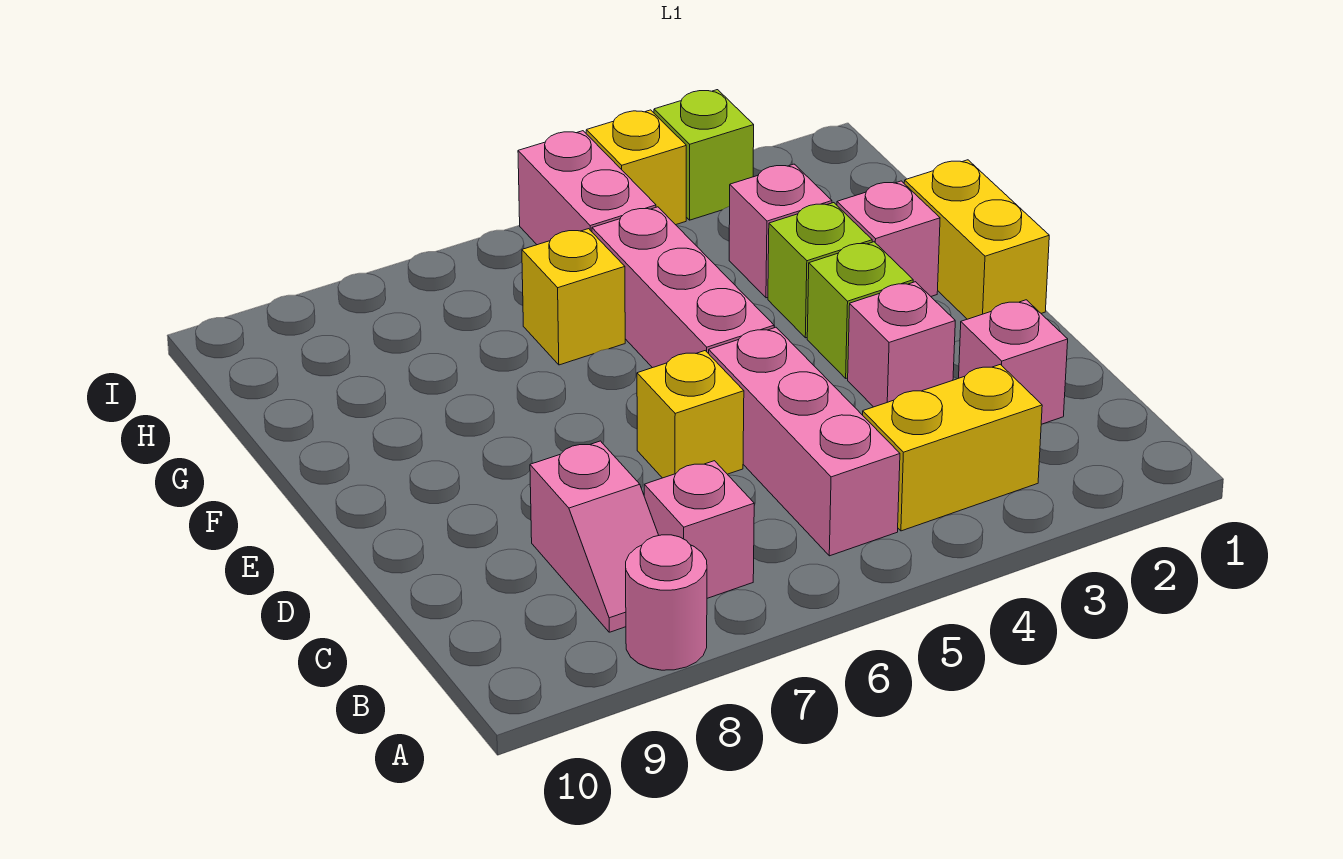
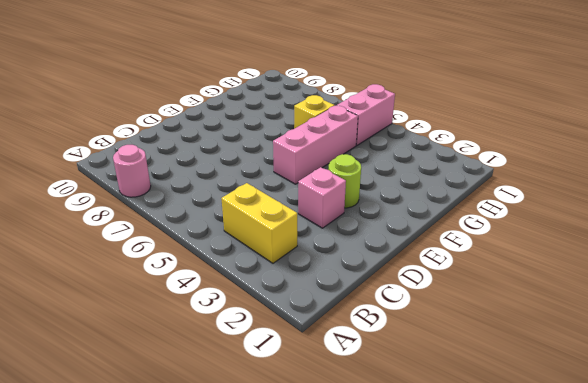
lime round brick E3 level 1 -> lime brick E3 level 1
none -> pink brick B5:D5 level 1
none -> pink brick B7 level 1
none -> pink slope B8:C8 level 1 top C

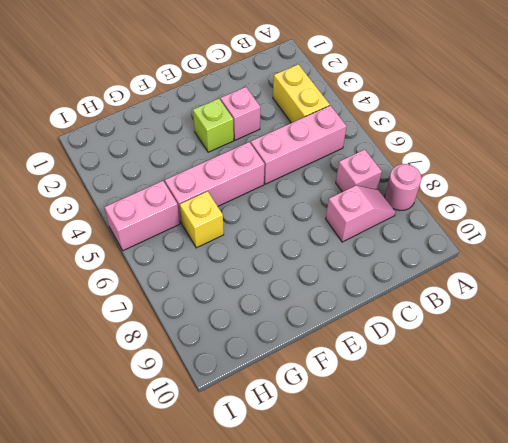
none -> pink brick C2 level 1
none -> yellow brick D6 level 1
none -> yellow brick E1:F1 level 1

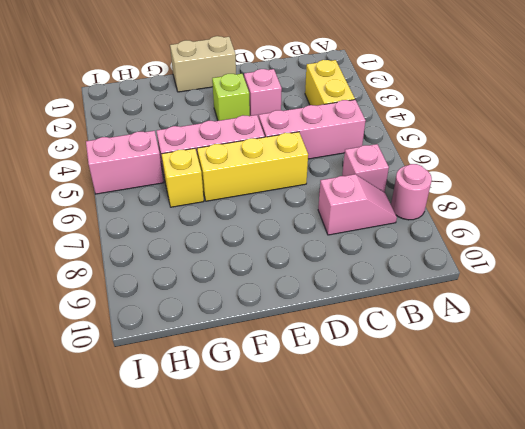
yellow brick D6:F6 level 1 -> yellow brick D6 level 1
tan brick E1:F1 level 1 -> yellow brick E1:F1 level 1
none -> pink brick C2 level 1
none -> pink brick F2 level 1
none -> lime brick F3 level 1

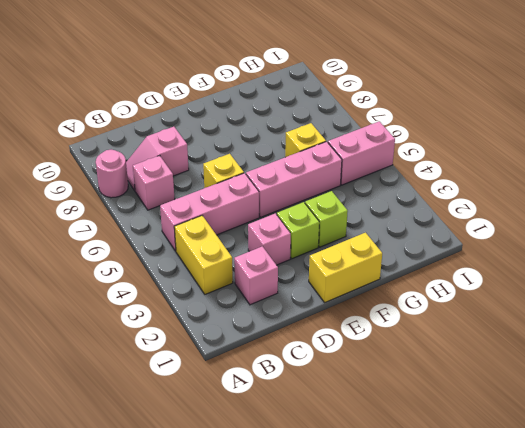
none -> pink brick F2 level 1
none -> pink brick G3 level 1
none -> lime brick I3 level 1

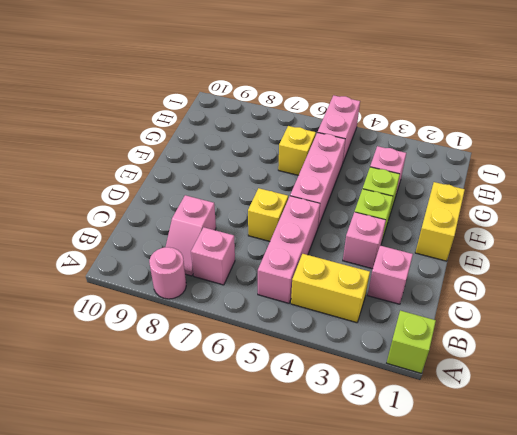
lime brick A1 level 1 -> lime brick I3 level 1
none -> pink brick F2 level 1
none -> yellow brick I4 level 1

